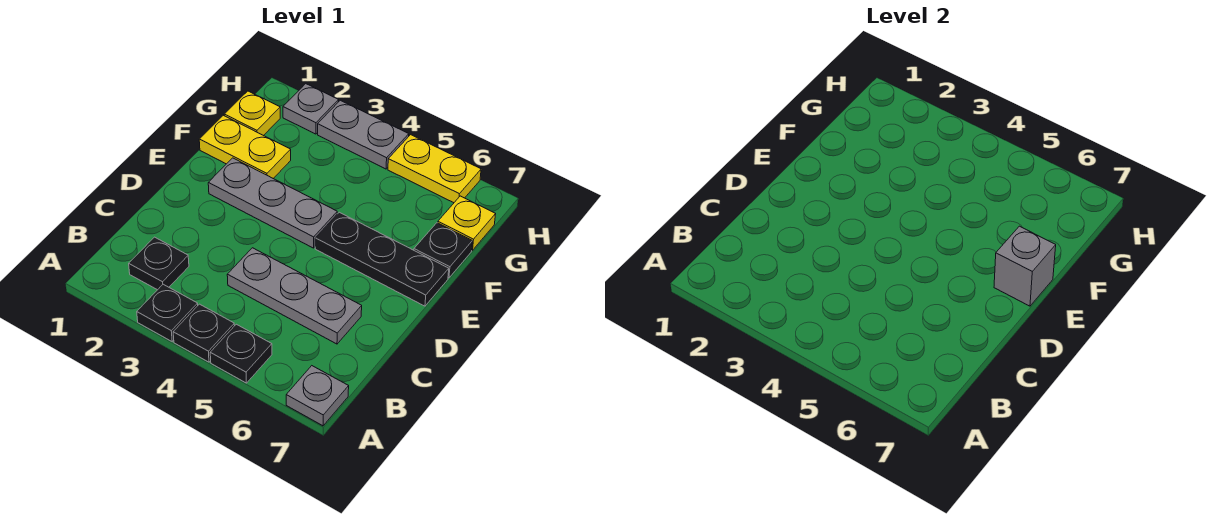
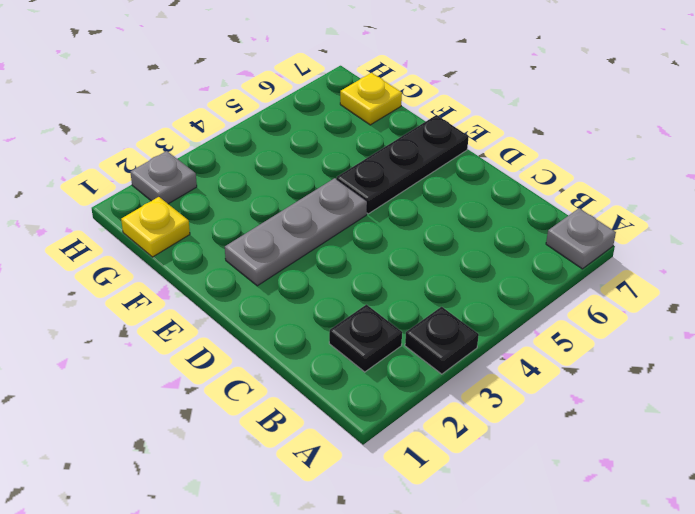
none -> black plate A4 level 1
none -> black plate A5 level 1
none -> grey plate C4:C6 level 1

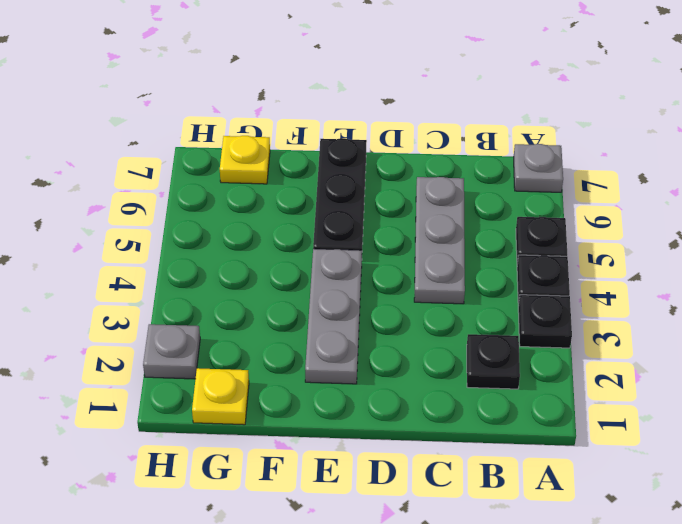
none -> yellow plate F1:F2 level 1
none -> black plate F7 level 1
none -> grey plate H3:H4 level 1

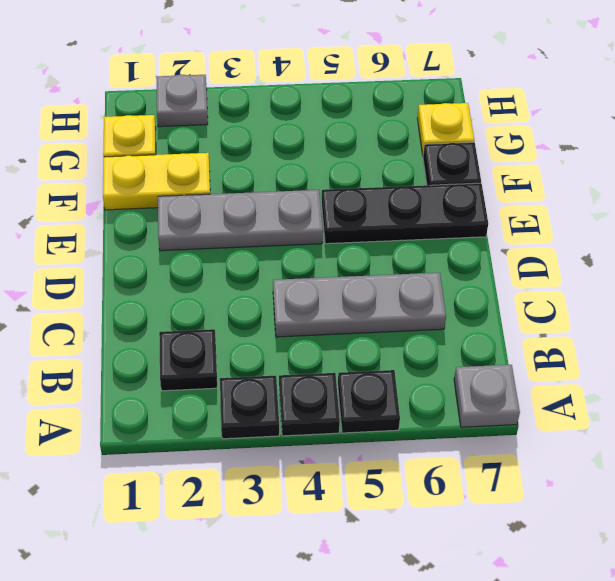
none -> grey plate H3:H4 level 1
none -> yellow plate H5:H6 level 1
none -> grey brick E7 level 2

